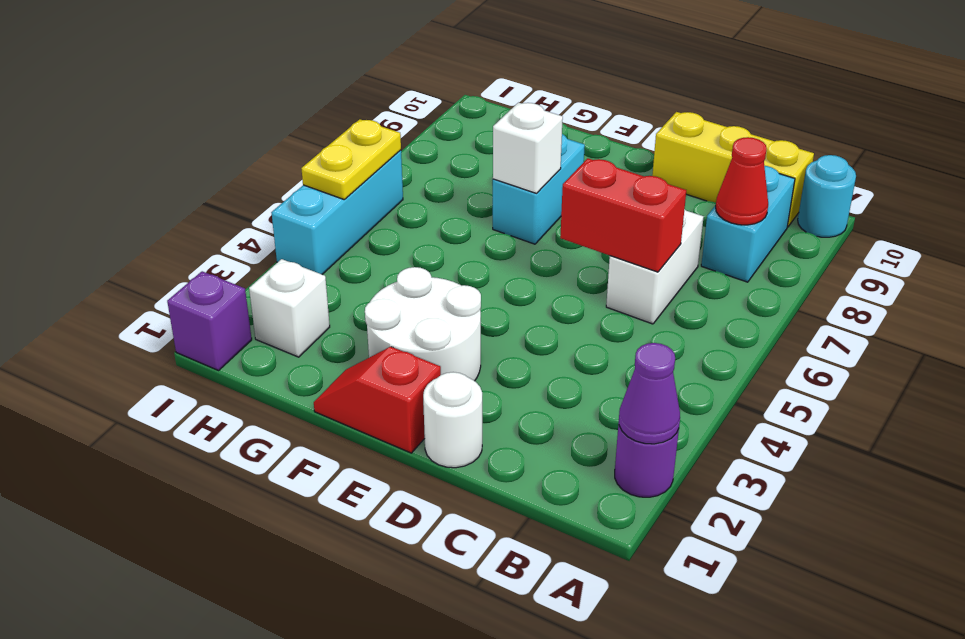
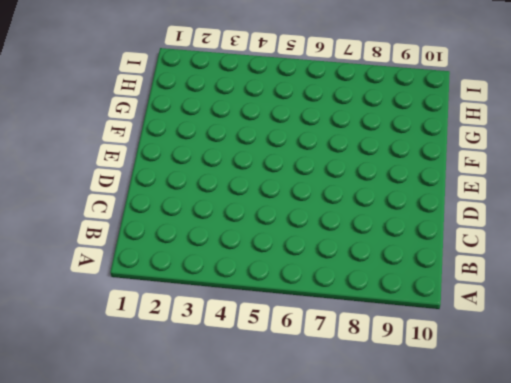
none -> purple round brick A2 level 1
none -> cyan round brick A10 level 1
none -> cyan brick B8:B9 level 1

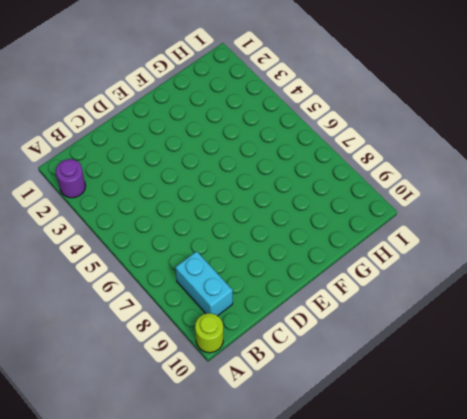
lime round brick A10 level 1 -> cyan round brick A10 level 1
none -> yellow brick B10:D10 level 1
none -> white brick C6:C7 level 1
none -> white round brick D1 level 1

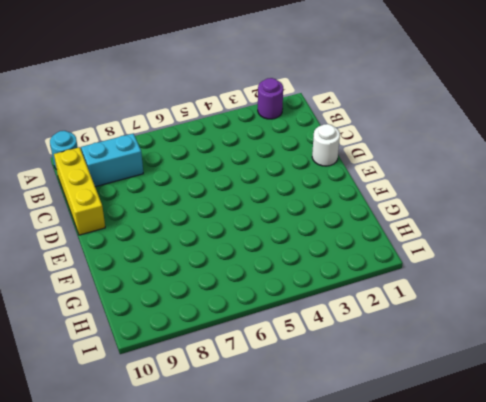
none -> white brick C6:C7 level 1
none -> red slope E1:F1 level 1 top E
none -> white round brick E2:F3 level 1

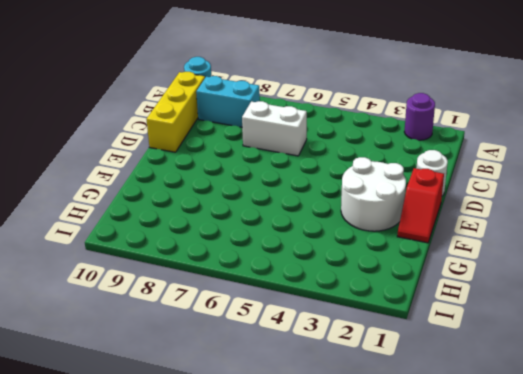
none -> cyan brick F7:F8 level 1
none -> white brick H2 level 1
none -> purple brick I1 level 1

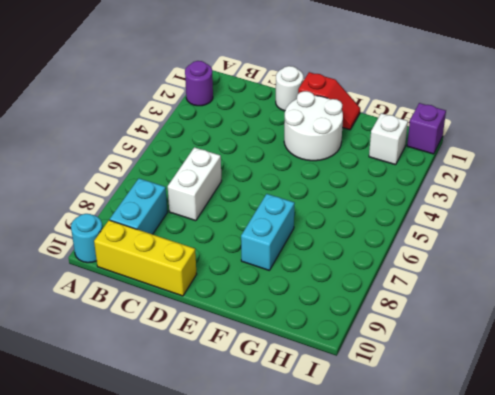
none -> cyan brick I4:I6 level 1
none -> purple cone A2 level 2
none -> red cone B8 level 2

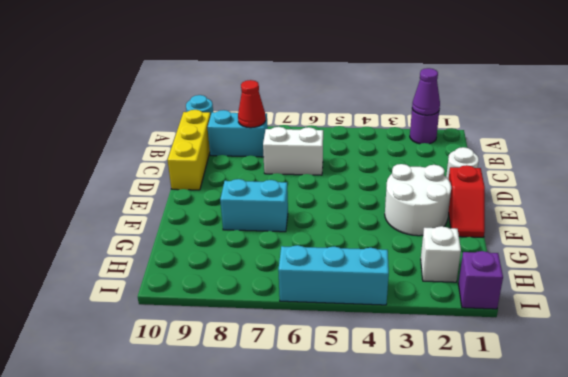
none -> red brick C6:D6 level 2
none -> white brick F7 level 2
none -> yellow plate I5:I6 level 2

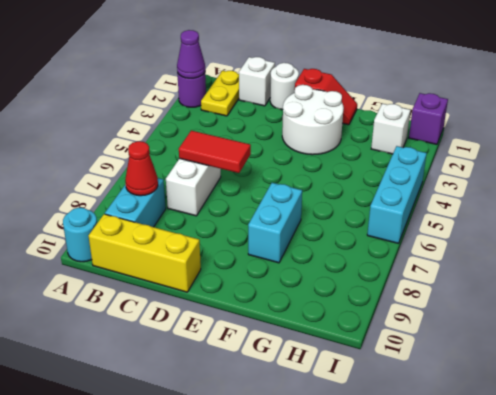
yellow plate B1:B2 level 1 -> yellow plate I5:I6 level 2
white brick C1 level 1 -> white brick F7 level 2
red tile C6:D6 level 2 -> red brick C6:D6 level 2

